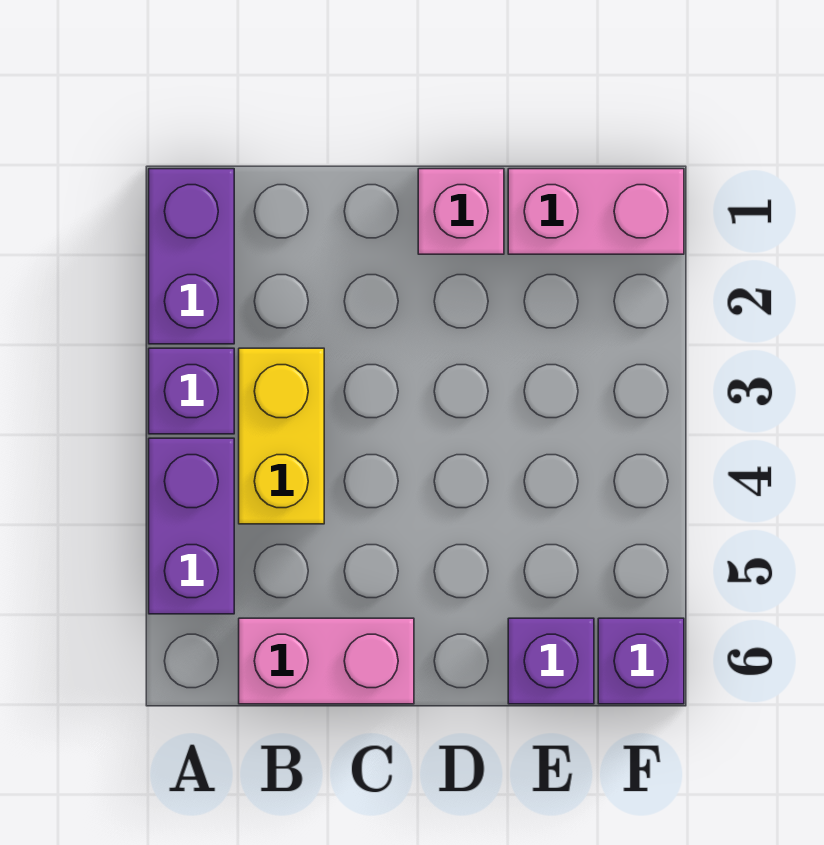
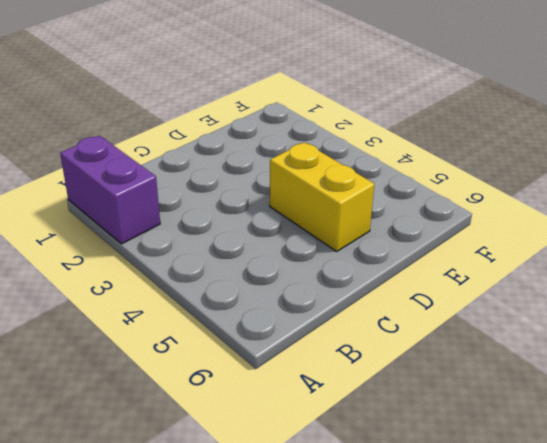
yellow brick D4:D5 level 1 -> yellow brick B3:B4 level 1
none -> purple brick A3 level 1
none -> purple brick A4:A5 level 1

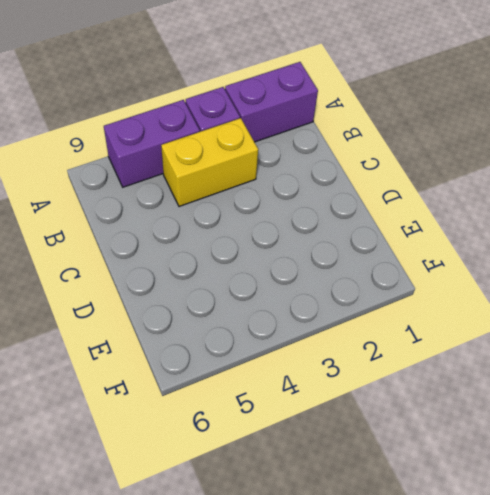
none -> pink brick B6:C6 level 1
none -> pink brick D1 level 1

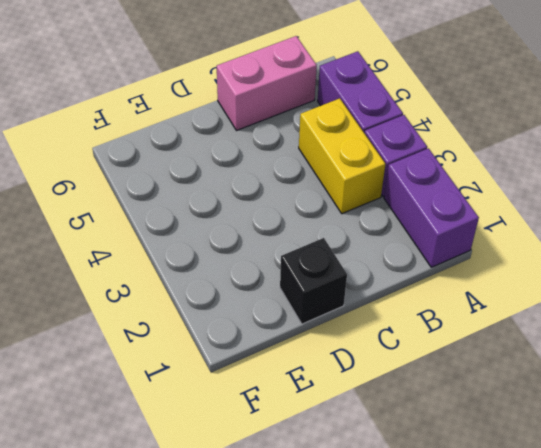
black brick D1 level 1 -> pink brick D1 level 1
none -> pink brick E1:F1 level 1
none -> purple brick E6 level 1

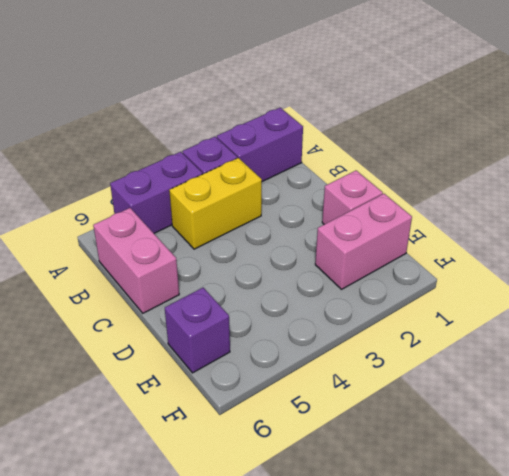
pink brick E1:E2 level 1 -> pink brick E1:F1 level 1
none -> purple brick F6 level 1

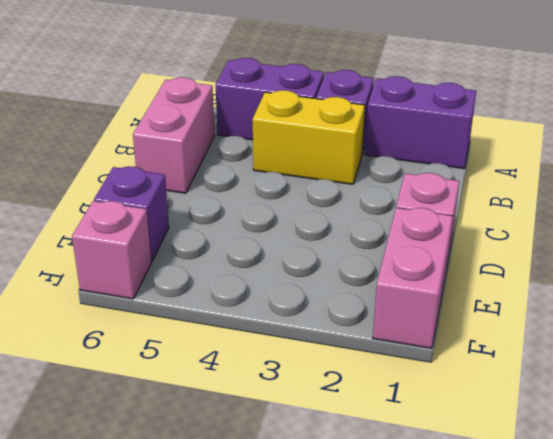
pink brick F6 level 1 -> purple brick F6 level 1

